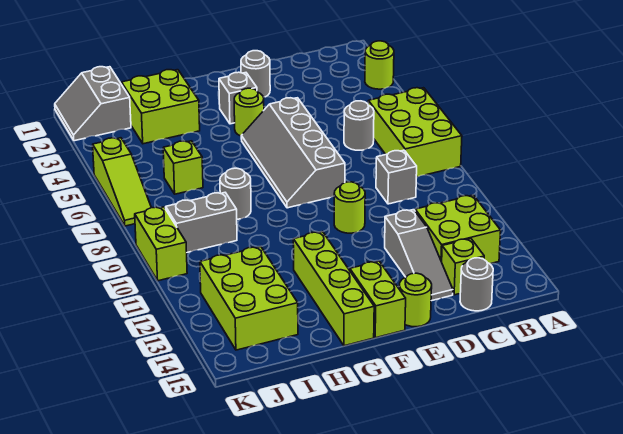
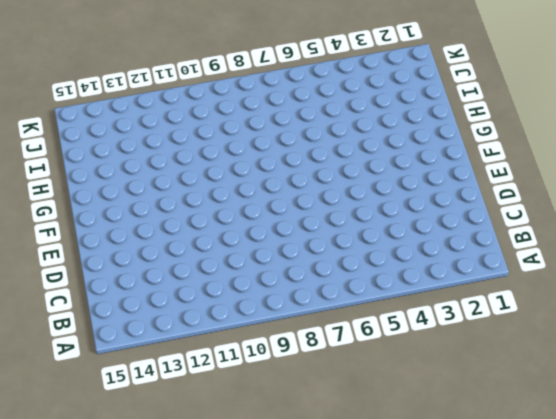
none -> lime round brick A3 level 1
none -> lime brick A6:B8 level 1
none -> lime brick B12:C13 level 1

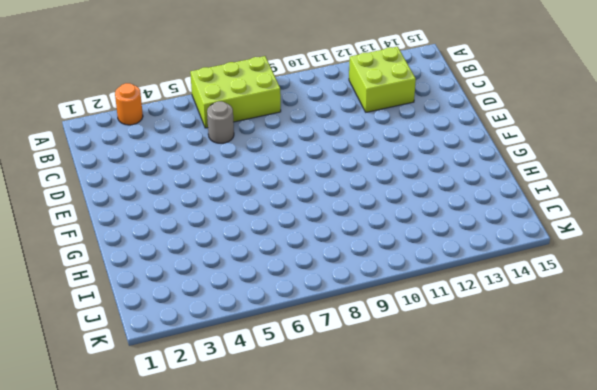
orange round brick A3 level 1 -> lime round brick A3 level 1
none -> grey brick C9 level 1
none -> lime brick C14 level 1
none -> grey round brick C15 level 1

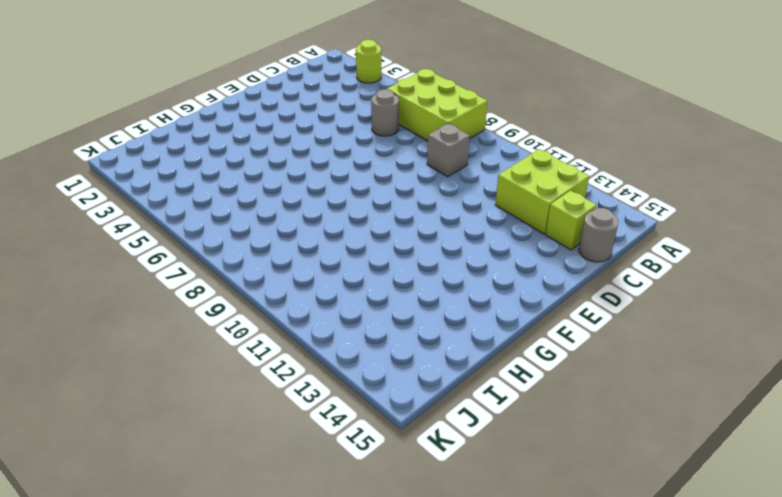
none -> grey slope D12:D14 level 1 top 12
none -> grey round brick E2 level 1
none -> grey slope E5:F8 level 1 top E

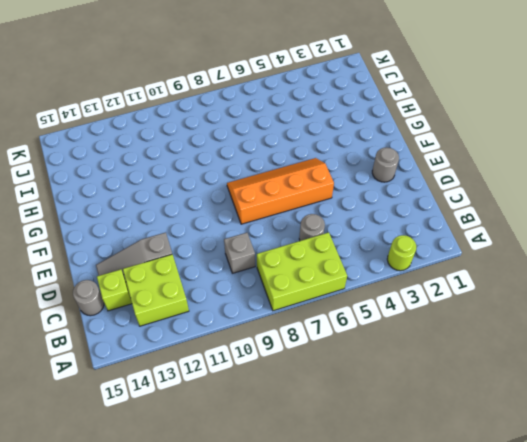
orange slope E5:F8 level 1 top E -> grey slope E5:F8 level 1 top E
none -> lime round brick E10 level 1
none -> lime round brick E15 level 1
none -> grey brick F3 level 1

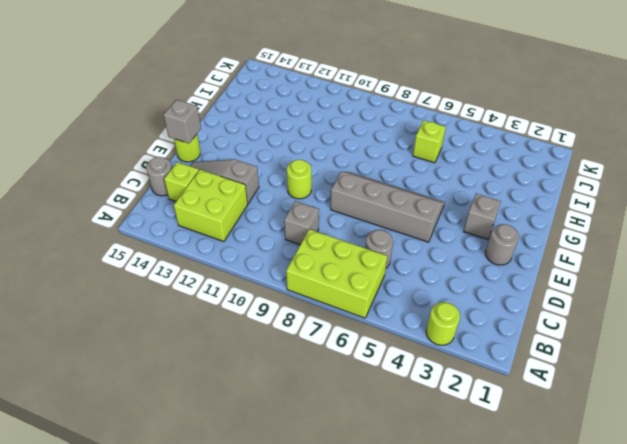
grey brick E15 level 2 -> none
none -> lime round brick F4 level 1
none -> lime brick F14:F15 level 1
none -> lime brick G12:G15 level 1

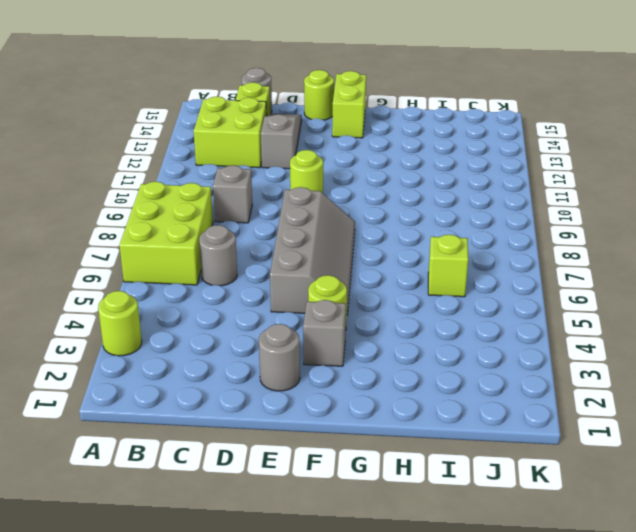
none -> lime brick G12:G15 level 1
none -> lime brick H2:I3 level 1
none -> grey round brick H8 level 1

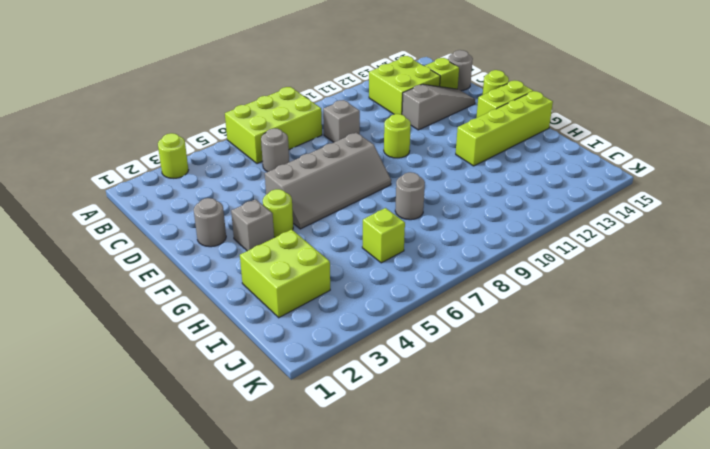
none -> grey brick I9:J9 level 1
none -> lime brick I12:J14 level 1
none -> grey slope J1:K2 level 1 top J

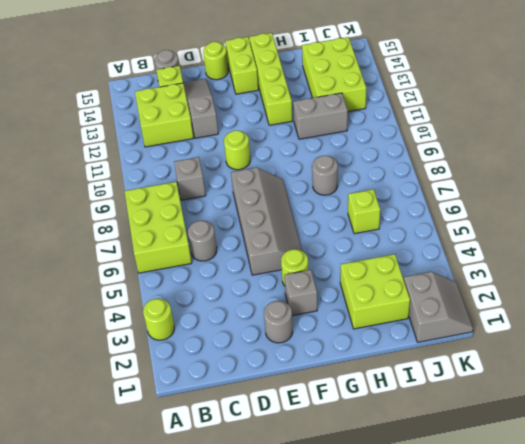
grey brick H11:I11 level 1 -> grey brick I9:J9 level 1
none -> lime slope K5:K7 level 1 top 5
none -> lime brick K9:K10 level 1

